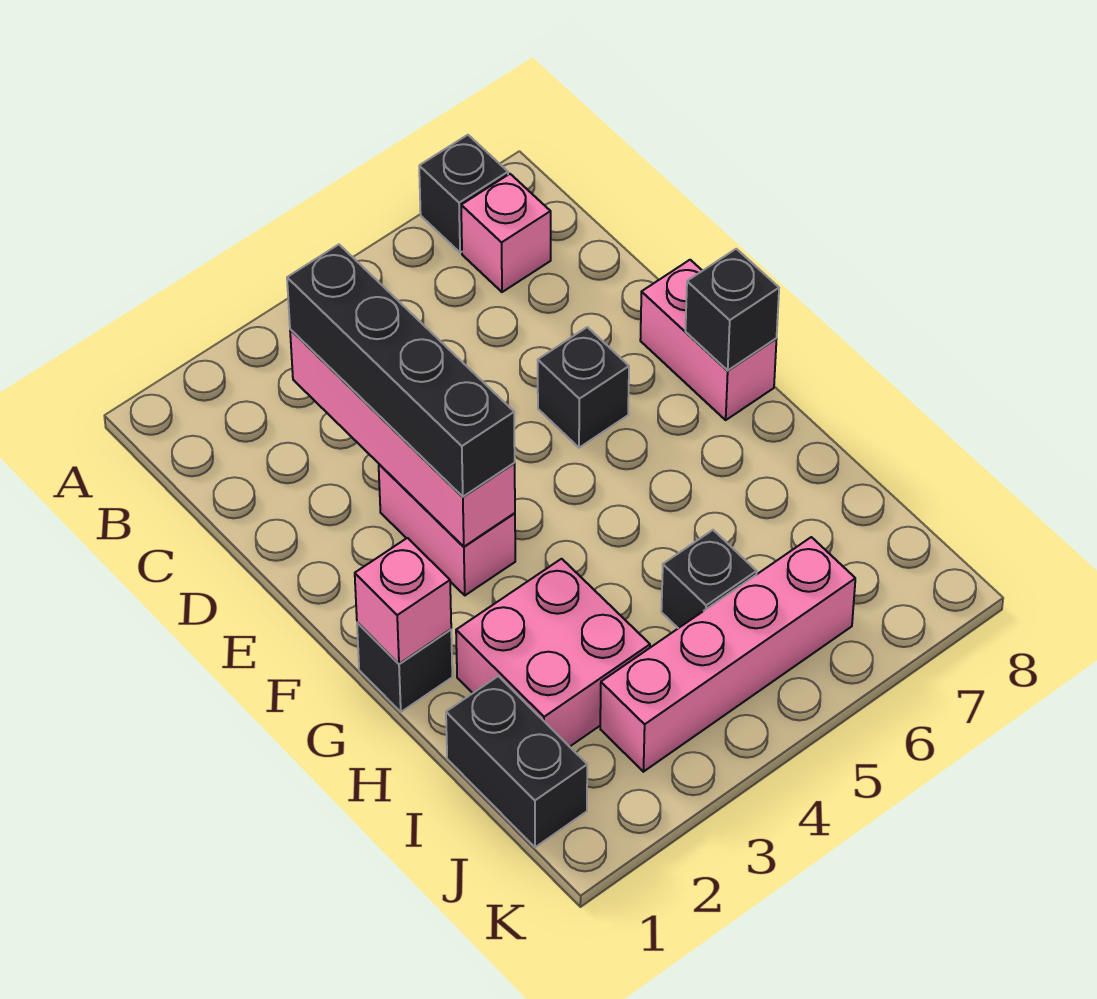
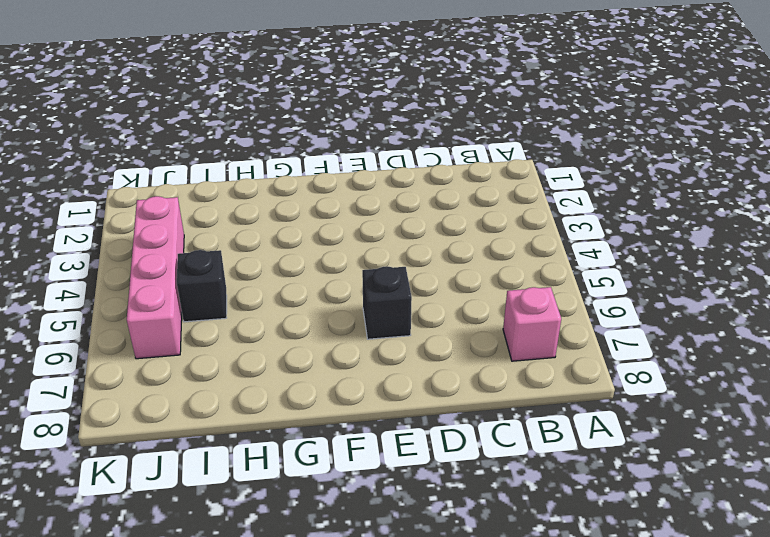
none -> black brick A7 level 1
none -> pink brick E3:F3 level 1
none -> pink brick E8:F8 level 1

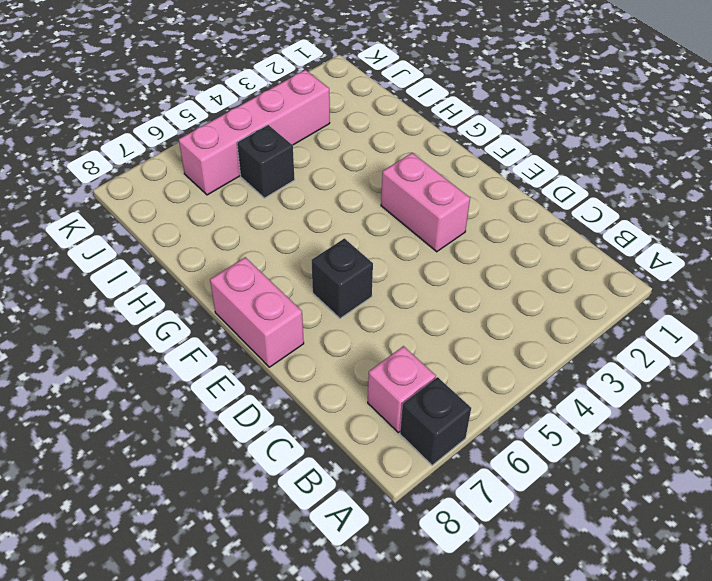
none -> black brick G1 level 1
none -> pink brick H2:I3 level 1
none -> black brick I1:J1 level 1

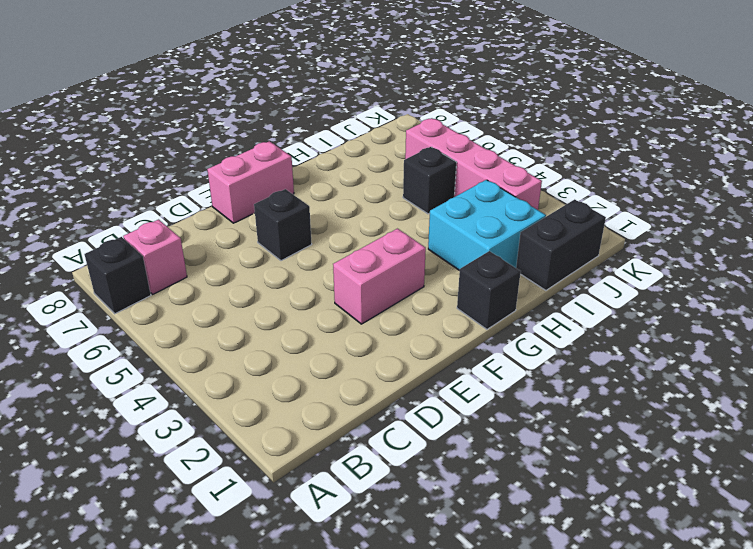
cyan brick H2:I3 level 1 -> pink brick H2:I3 level 1
none -> pink brick C3:F3 level 2
none -> black brick F8 level 2
none -> pink brick G1 level 2

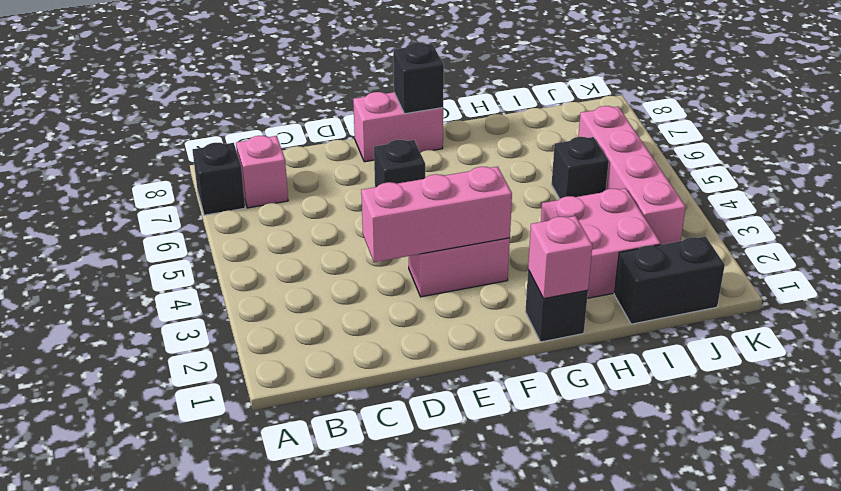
pink brick D3:F3 level 2 -> pink brick C3:F3 level 2
none -> black brick C3:F3 level 3

